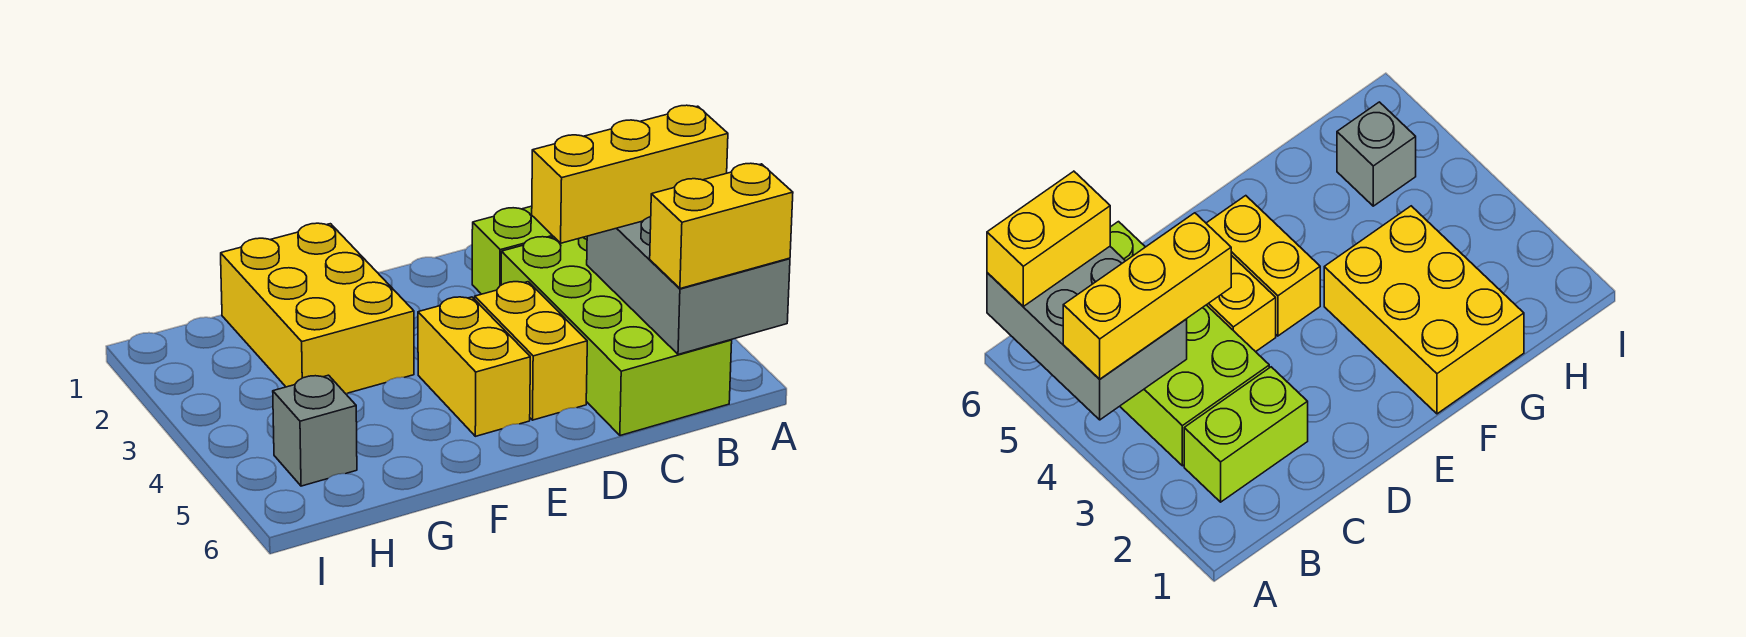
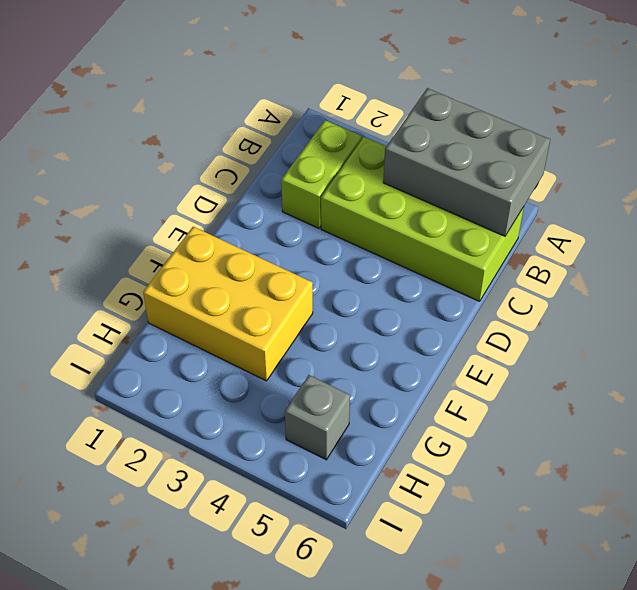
none -> yellow brick D4:D5 level 1
none -> yellow brick E4:E5 level 1

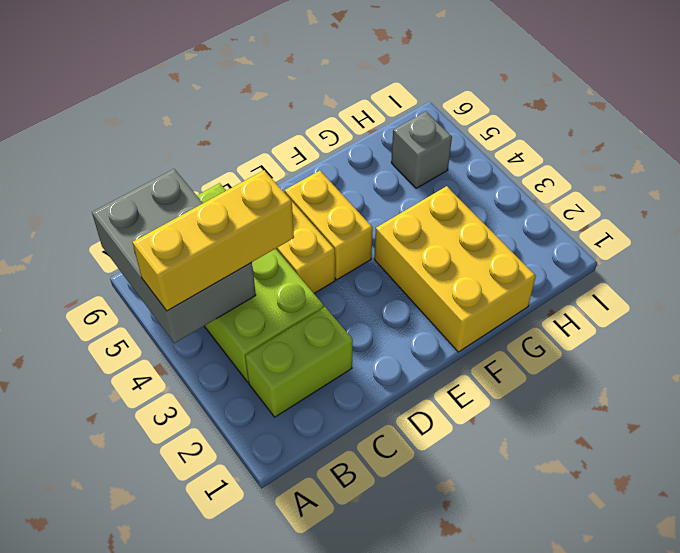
none -> yellow brick A6:B6 level 3

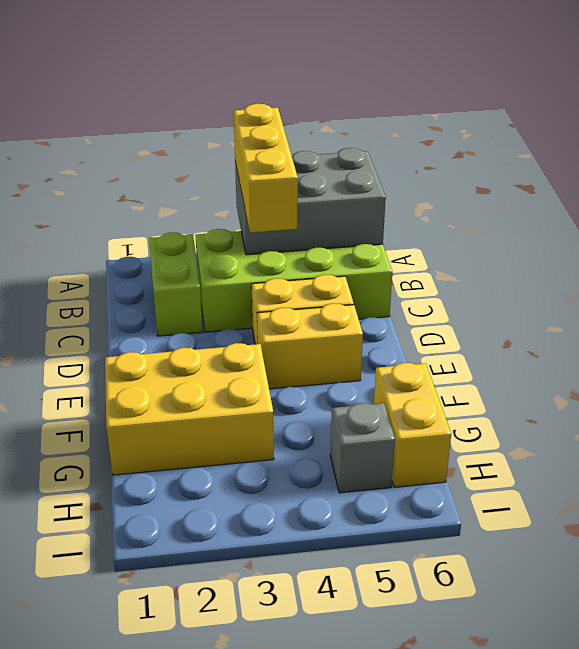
yellow brick G6:H6 level 1 -> yellow brick A6:B6 level 3

